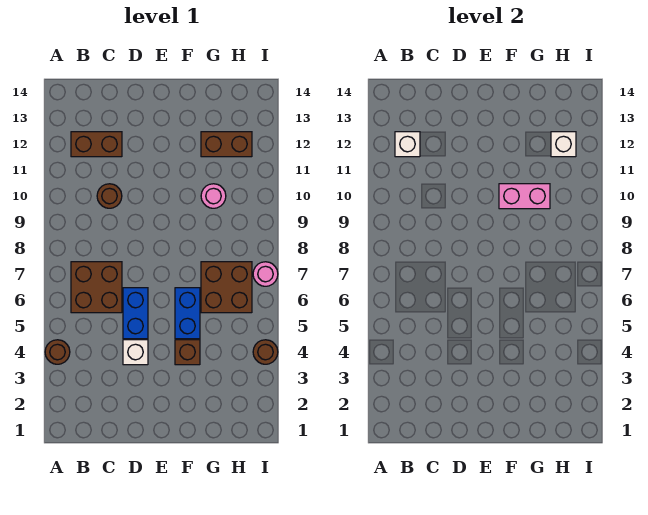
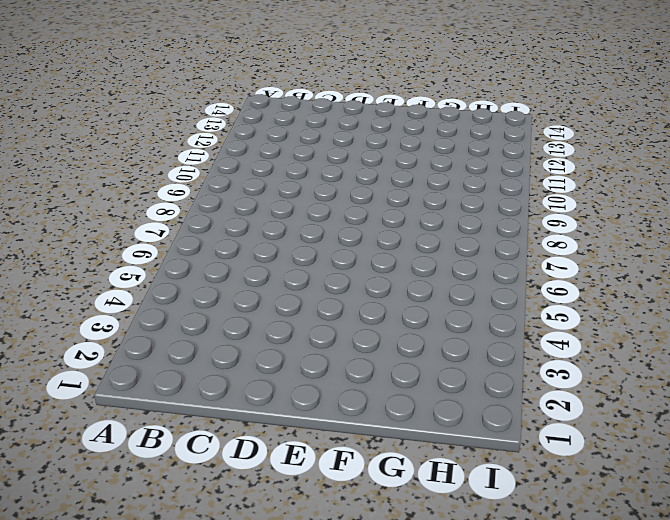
none -> brown round brick A4 level 1
none -> brown brick B6:C7 level 1
none -> brown brick B12:C12 level 1

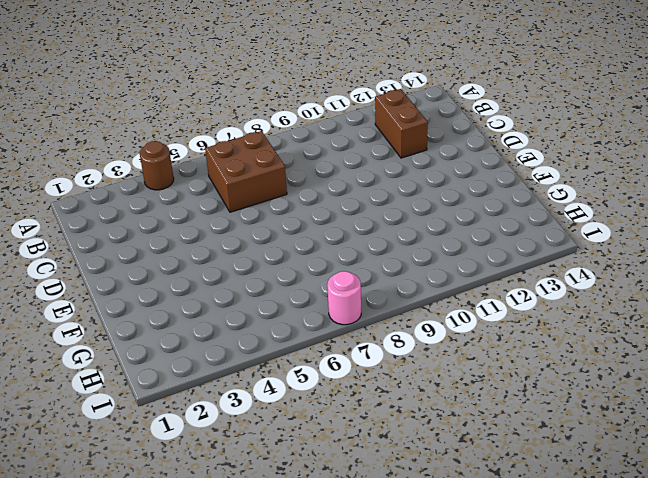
none -> brown round brick C10 level 1
none -> white brick D4 level 1
none -> blue brick D5:D6 level 1

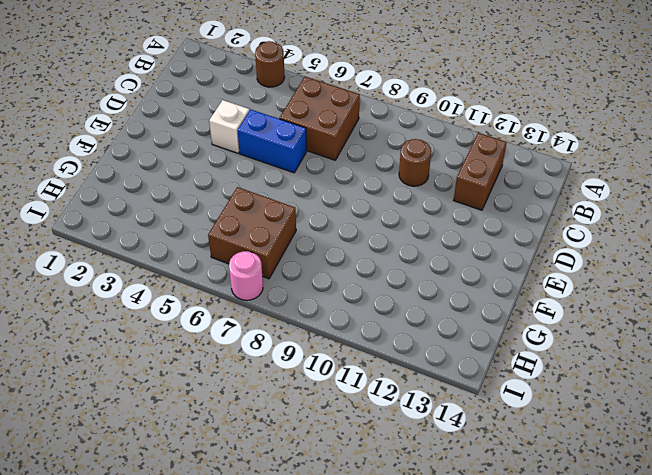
none -> brown brick F4 level 1
none -> blue brick F5:F6 level 1
none -> pink round brick G10 level 1

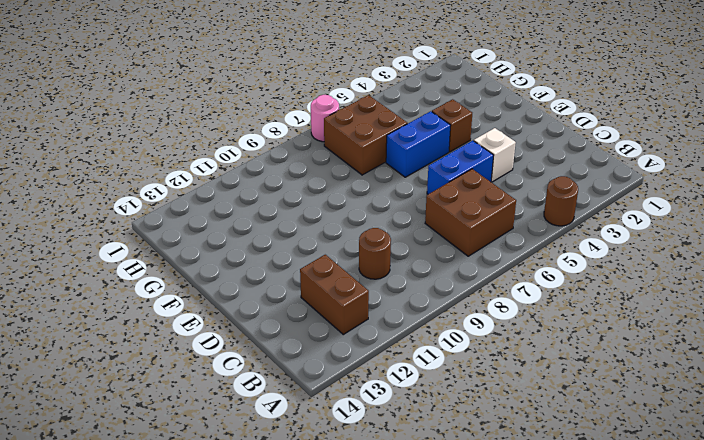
none -> pink round brick G10 level 1
none -> brown brick G12:H12 level 1
none -> brown round brick I4 level 1

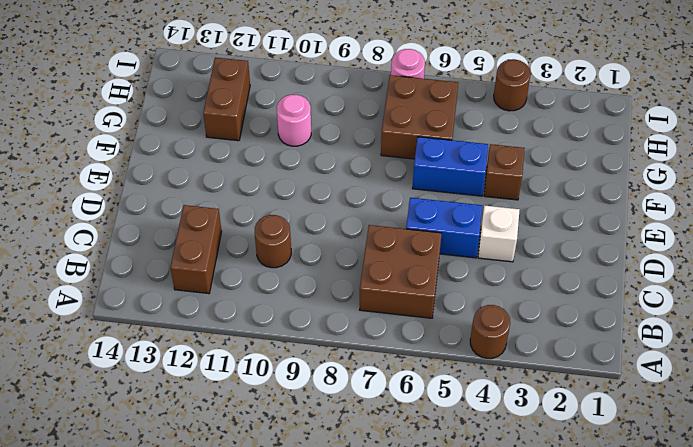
none -> white brick B12 level 2
none -> pink brick F10:G10 level 2
none -> white brick H12 level 2

